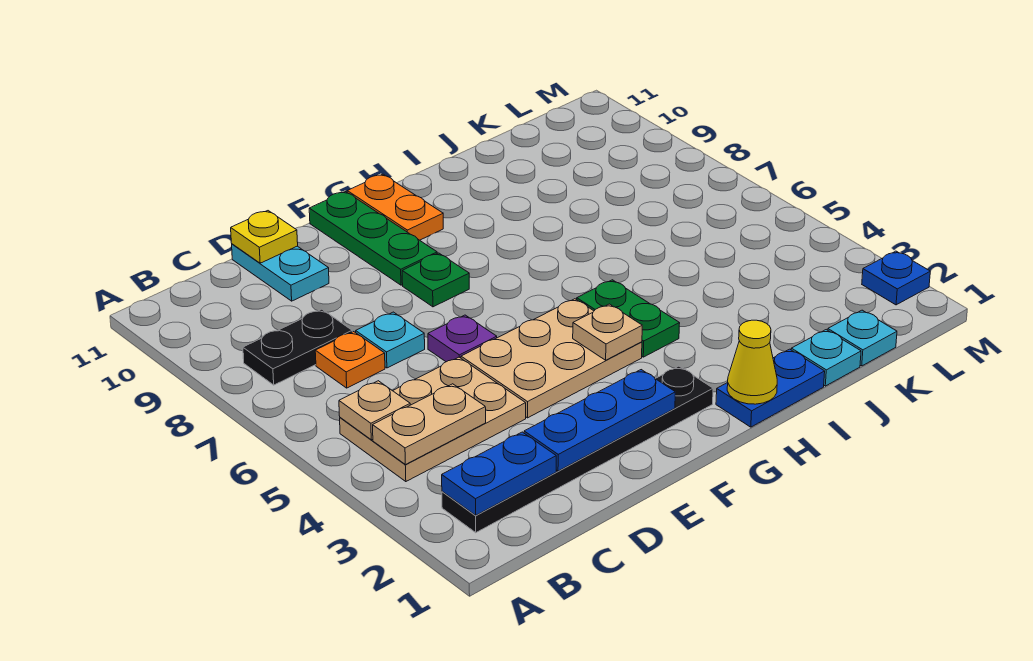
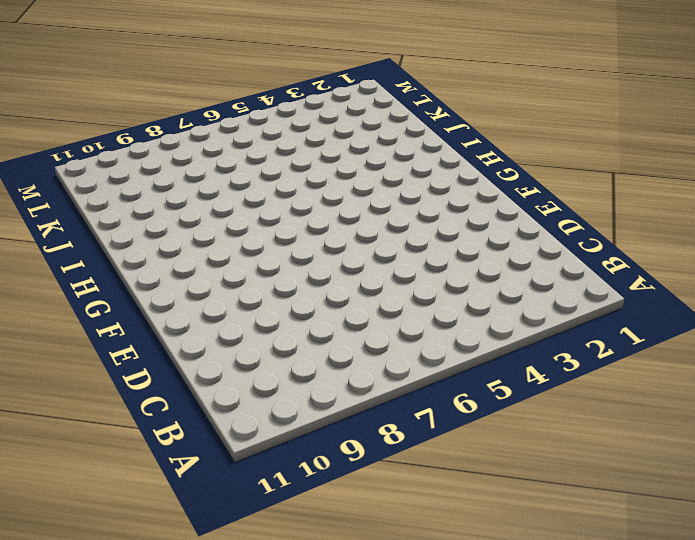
none -> black plate B2:G2 level 1
none -> tan plate B4:D5 level 1
none -> black plate B8:C8 level 1

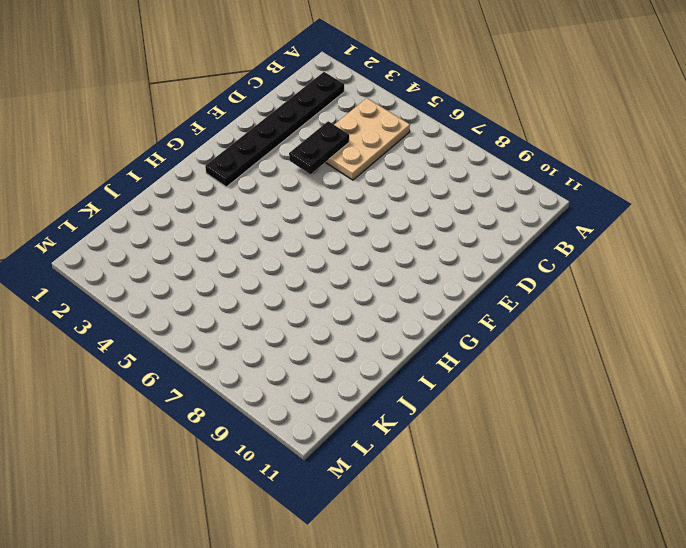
black plate D4:E4 level 2 -> black plate B8:C8 level 1
none -> orange plate C7 level 1
none -> cyan plate D7 level 1
none -> cyan plate D10:D11 level 1

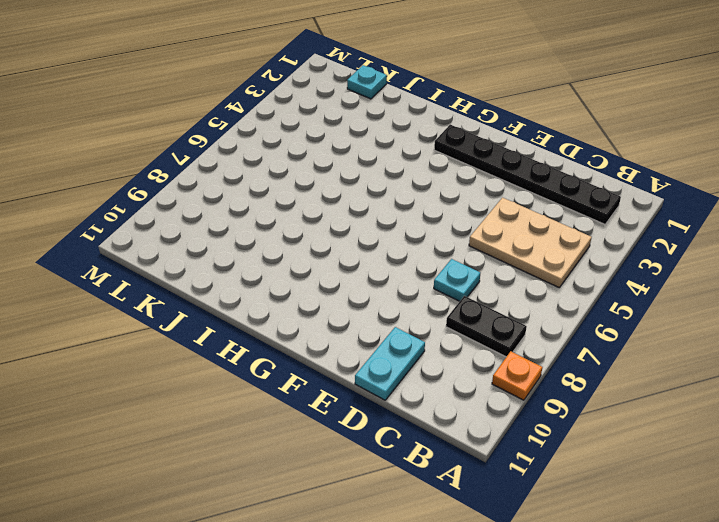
orange plate A9 level 1 -> orange plate C7 level 1
none -> tan plate E4:G5 level 1
none -> purple plate E6 level 1
none -> green plate F8 level 1

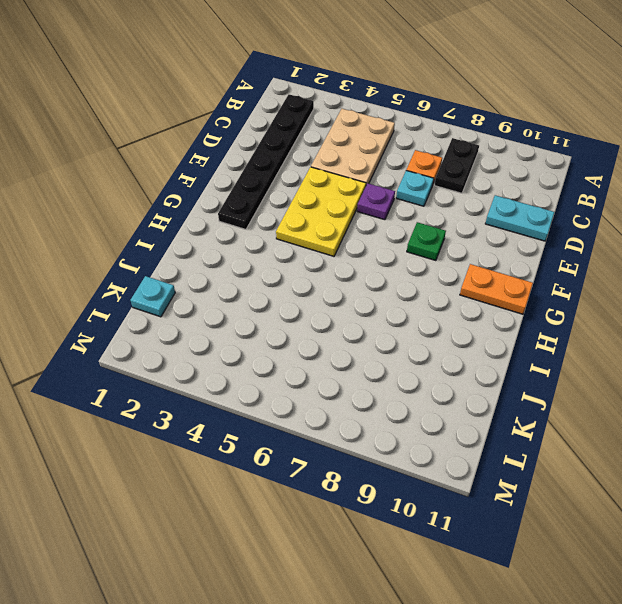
yellow plate E4:G5 level 1 -> tan plate E4:G5 level 1
none -> green plate F9:F11 level 1
none -> blue plate H1:I1 level 1
none -> green plate H4:H5 level 1

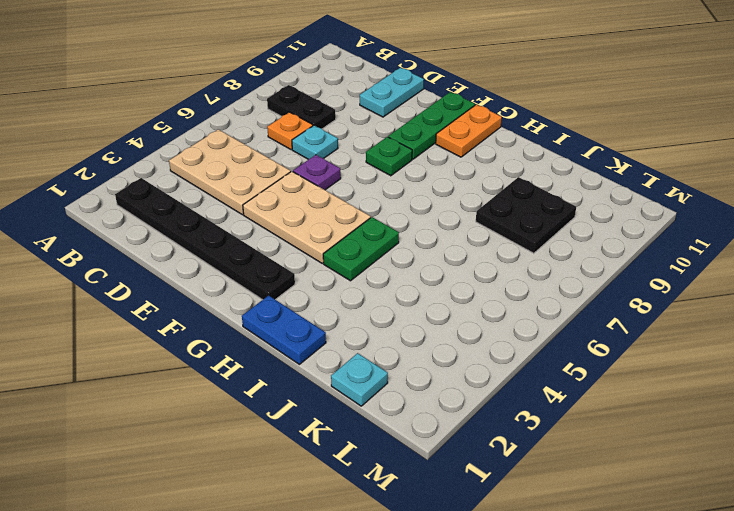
black plate J8:K9 level 1 -> none
none -> cyan plate J1 level 1
none -> blue plate M2 level 1
none -> blue plate B2:C2 level 2

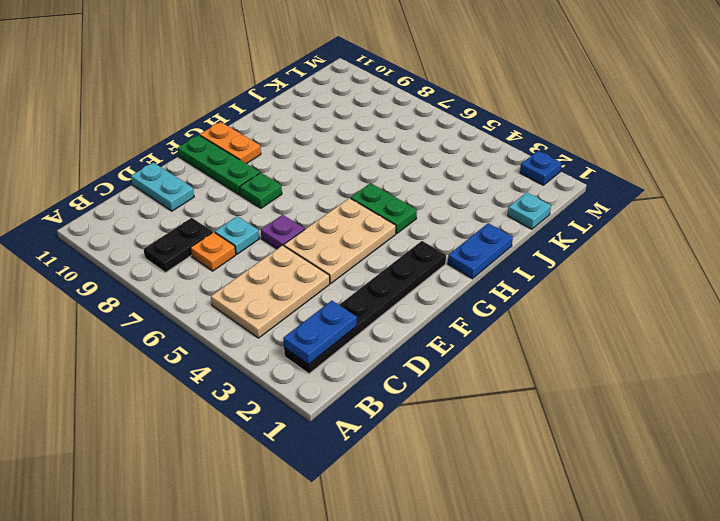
none -> cyan plate J1 level 1
none -> tan plate B4:C4 level 2
none -> tan plate B5 level 2

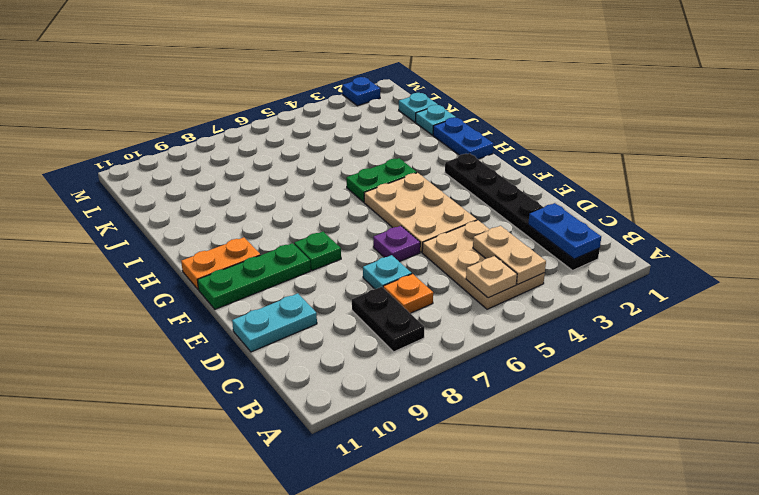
none -> blue plate D2:F2 level 2
none -> yellow plate D11 level 2
none -> tan plate G4 level 2

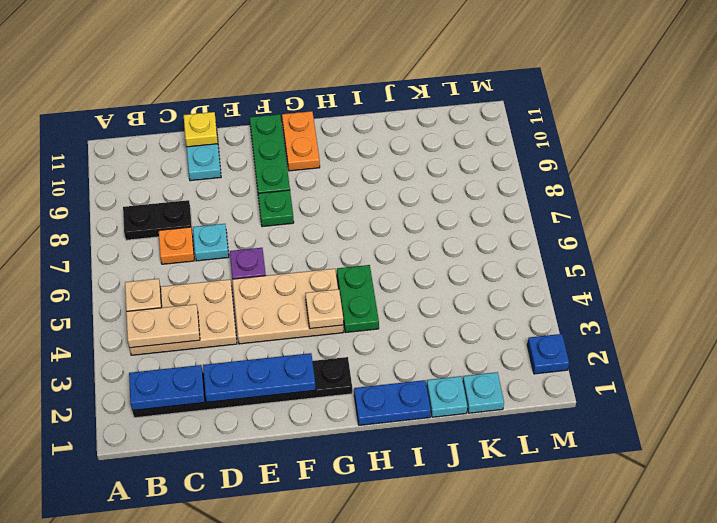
none -> yellow cone H1 level 2

